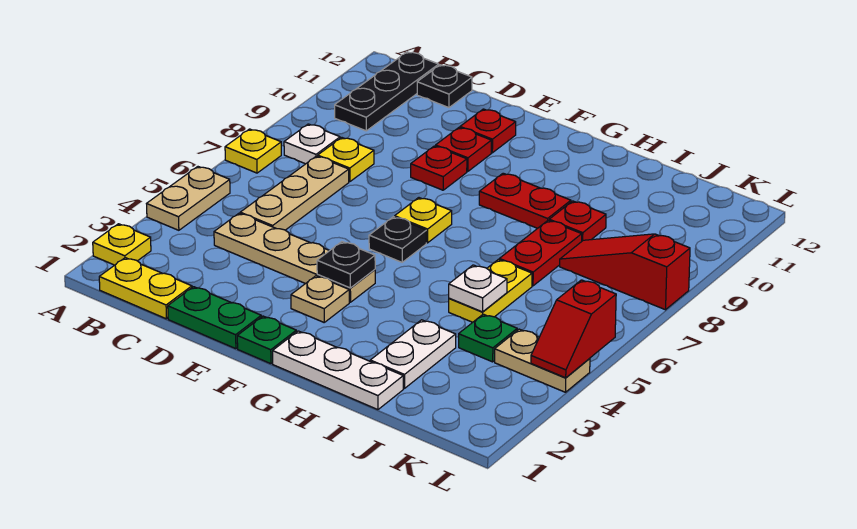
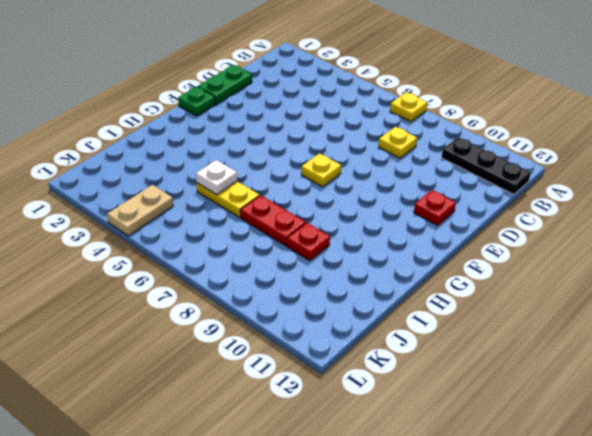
none -> yellow plate A2 level 1
none -> tan plate A4:A5 level 1
none -> yellow plate B1:C1 level 1
none -> white plate B8 level 1

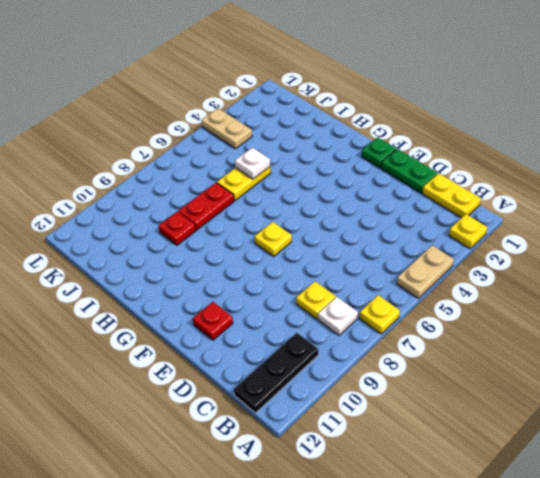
none -> tan plate C4:F4 level 1
none -> tan plate C5:C7 level 1
none -> black plate C12 level 1
none -> red plate E9 level 1

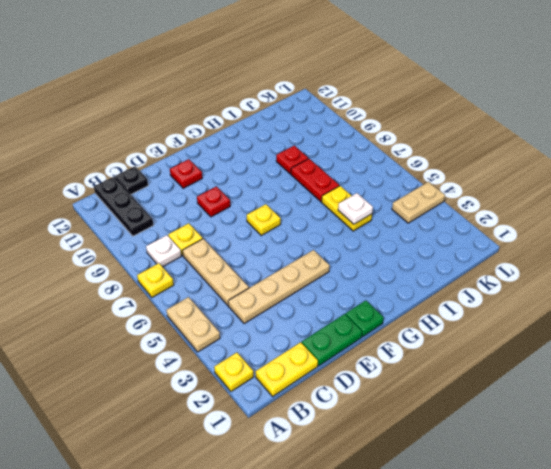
none -> red plate E10 level 1
none -> tan plate F3 level 1
none -> black plate F6 level 1
none -> white plate G1:I1 level 1

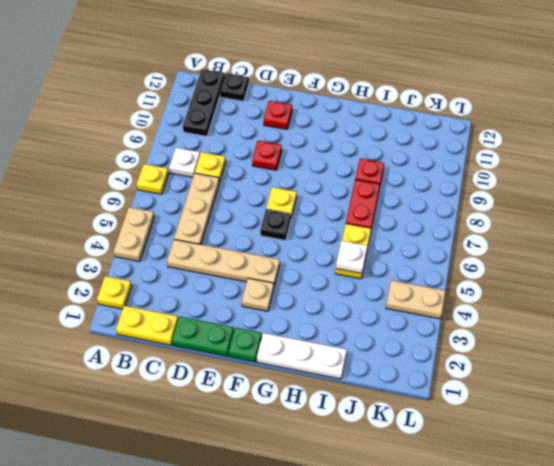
none -> red plate E10 level 1
none -> red plate G9:H9 level 1
none -> white plate I2:I3 level 1
none -> green plate J4 level 1

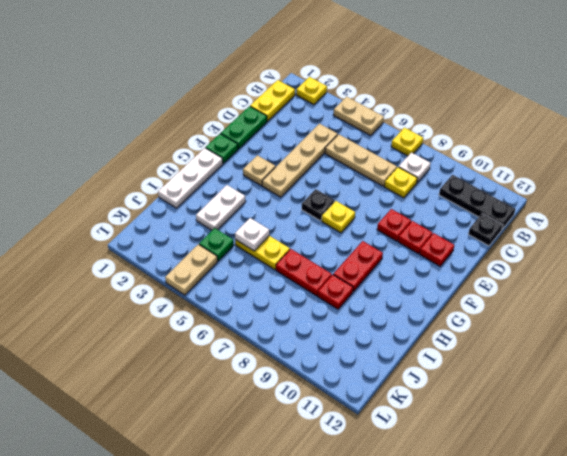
white plate H3:I3 level 1 -> white plate I2:I3 level 1
none -> red slope J8:L8 level 1 top L
none -> black plate F4 level 2
none -> red slope L4:L5 level 2 top 5

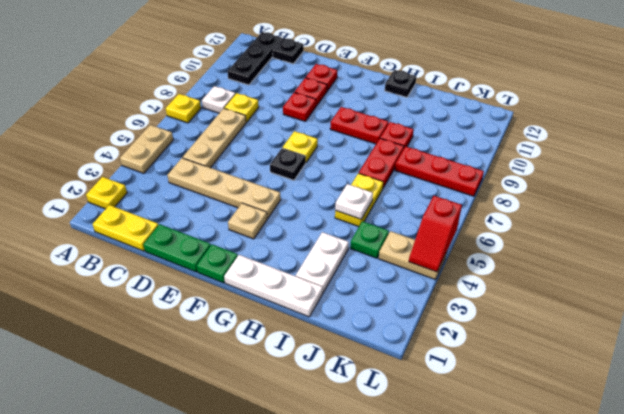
black plate H12 level 1 -> black plate F4 level 2
red plate J8:L8 level 1 -> red slope J8:L8 level 1 top L

